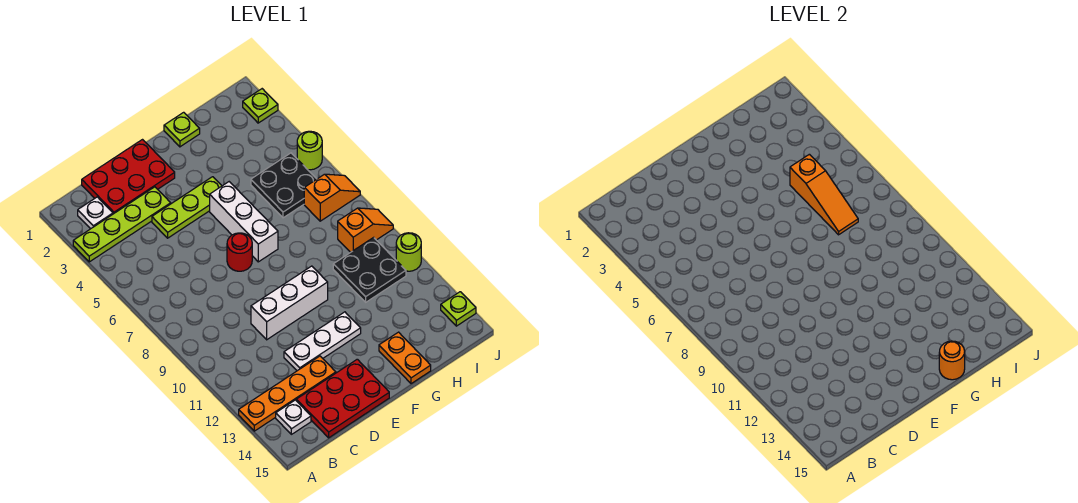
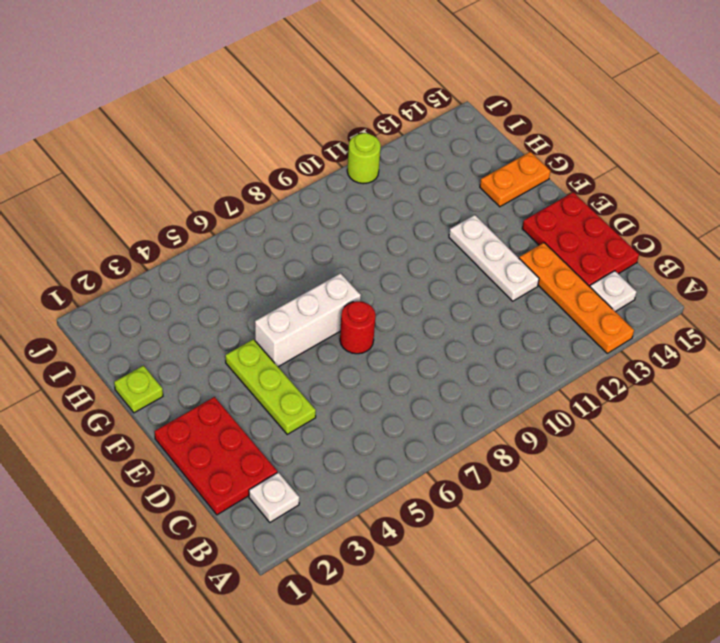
none -> lime plate A3:D3 level 1
none -> white brick D10:F10 level 1
none -> black plate H5:I6 level 1

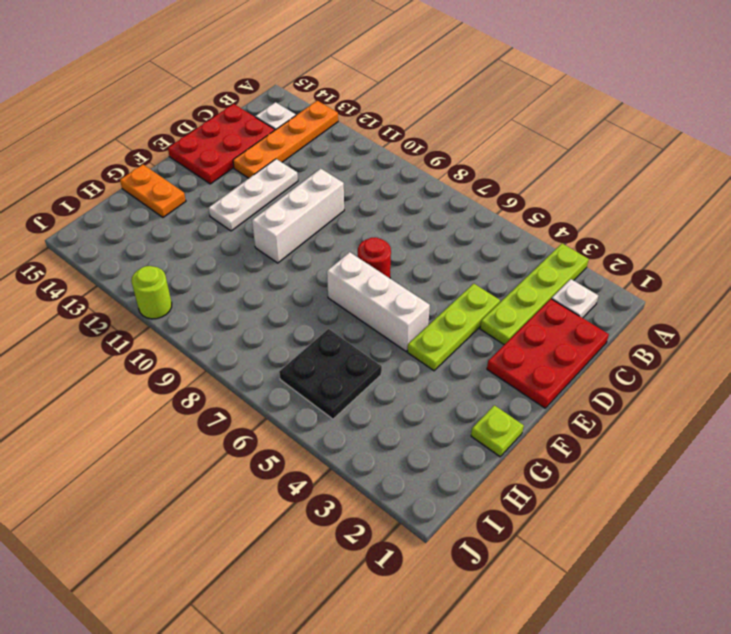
none -> black plate H10:I11 level 1
none -> orange slope I7:J7 level 1 top I
none -> orange slope I9:J9 level 1 top I

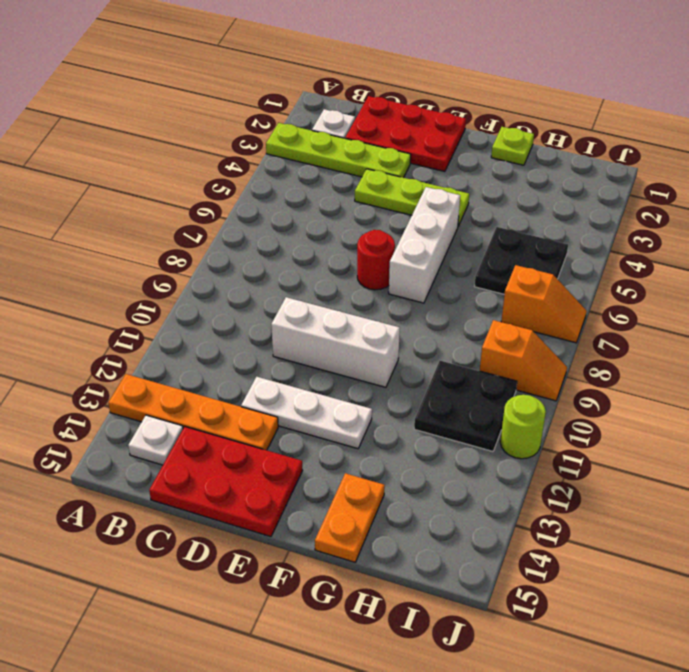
none -> lime plate J2 level 1
none -> lime round brick J5 level 1
none -> lime plate J14 level 1

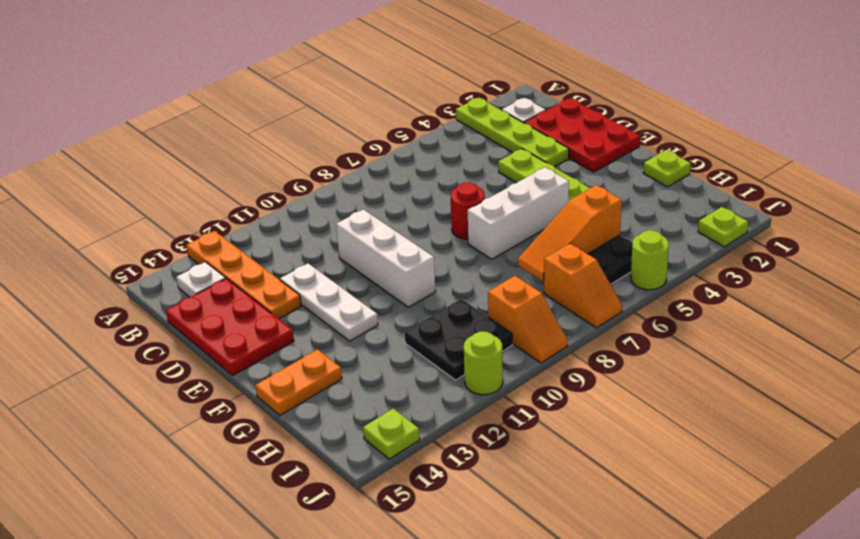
none -> orange round brick G15 level 2

